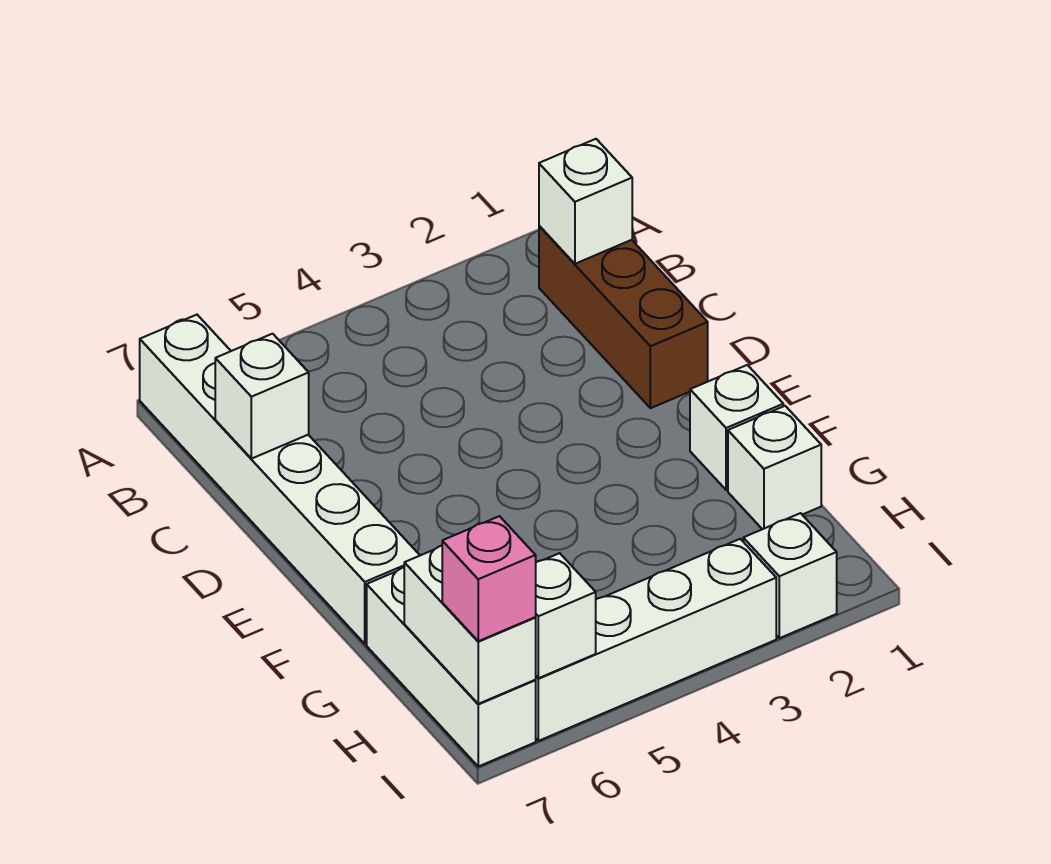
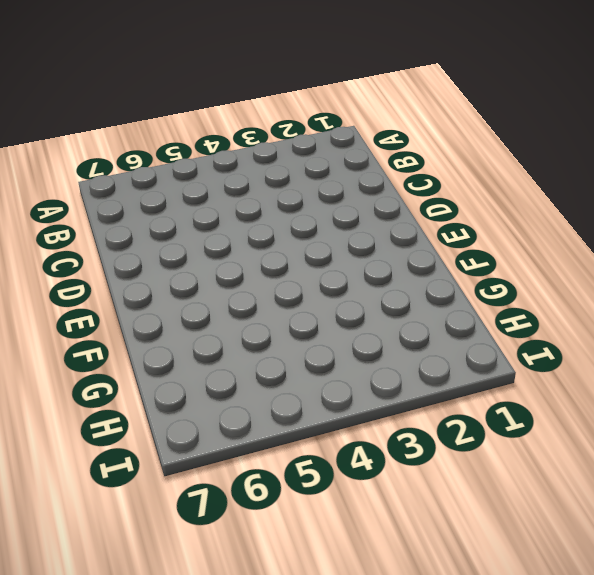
none -> white brick A7:F7 level 1
none -> brown brick B1:D1 level 1
none -> white brick F1 level 1

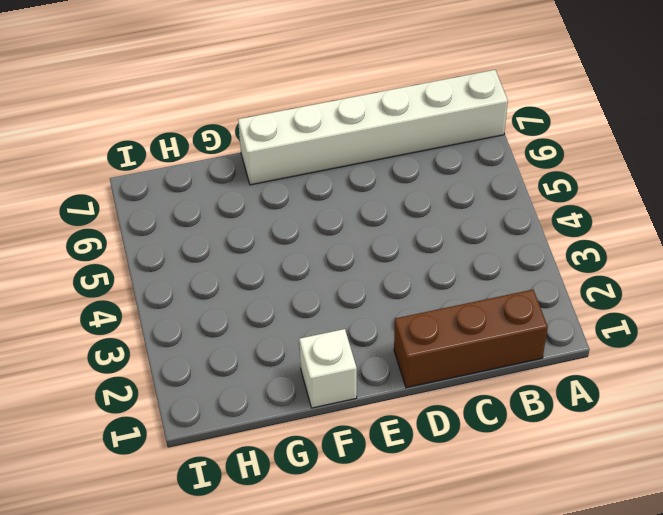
none -> white brick G1 level 1
none -> white brick G7:I7 level 1
none -> white brick I2 level 1

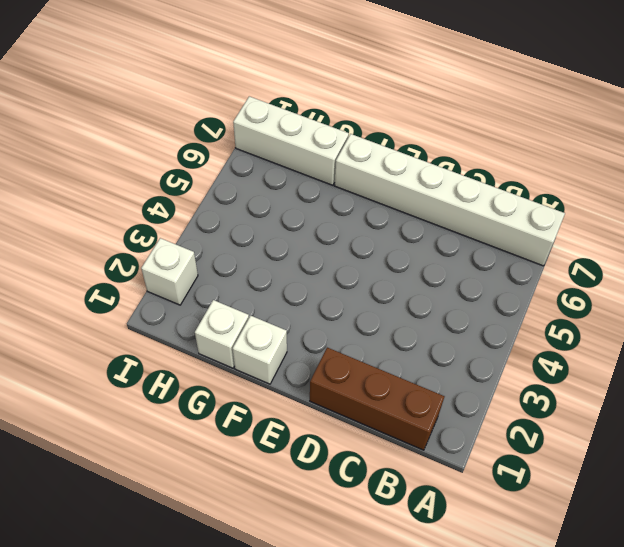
none -> white brick I3:I6 level 1
none -> white brick B1 level 2
none -> white brick C7 level 2

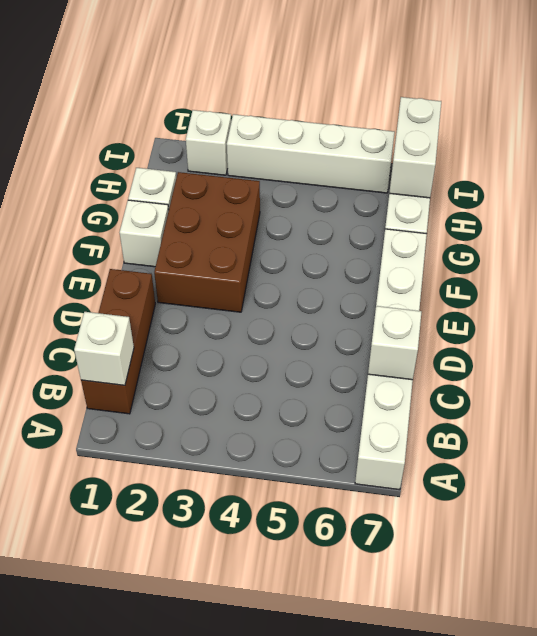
brown brick E2:G3 level 1 -> none
none -> white brick I6 level 2
none -> pink brick I7 level 3

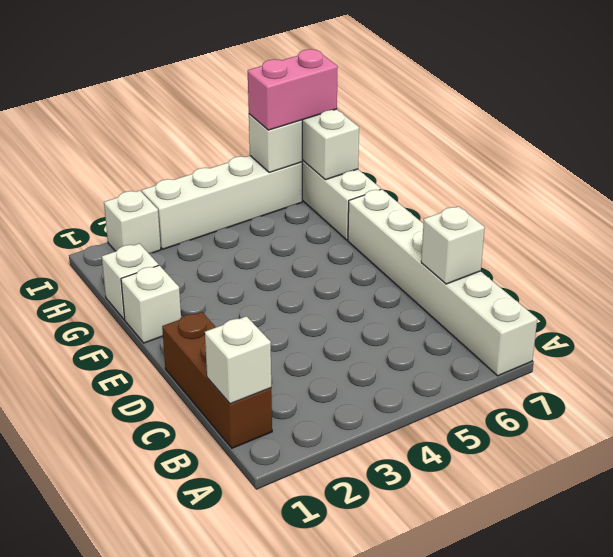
pink brick I6:I7 level 3 -> pink brick I7 level 3

